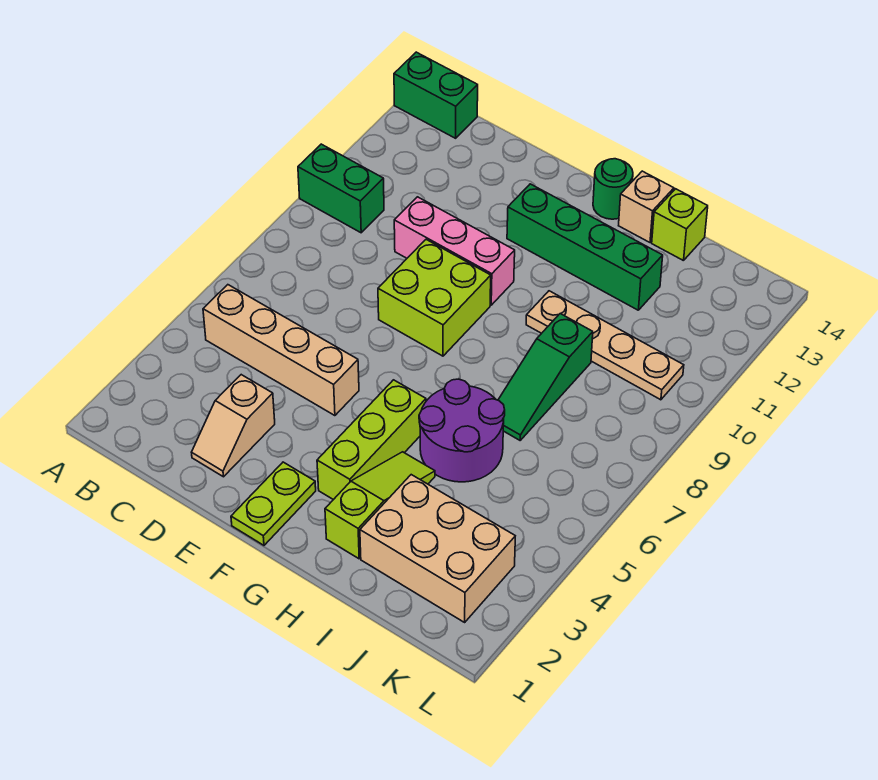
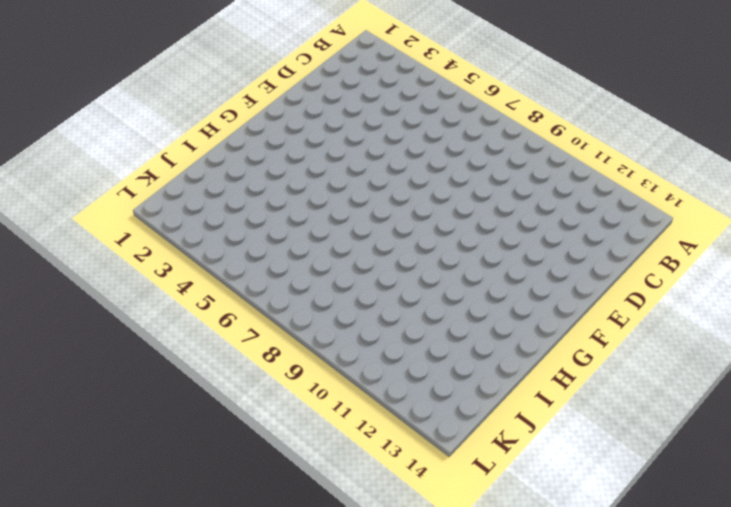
none -> green brick A10:B10 level 1
none -> green brick A14:B14 level 1
none -> tan brick B5:E5 level 1

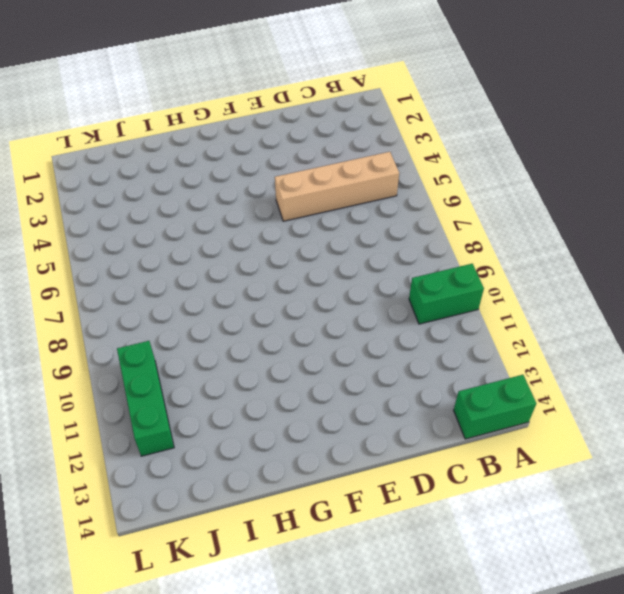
green brick K10:K12 level 1 -> tan plate H10:K10 level 1
none -> tan slope D2:D3 level 1 top 3
none -> pink brick D10:F10 level 1
none -> lime brick E8:F9 level 1

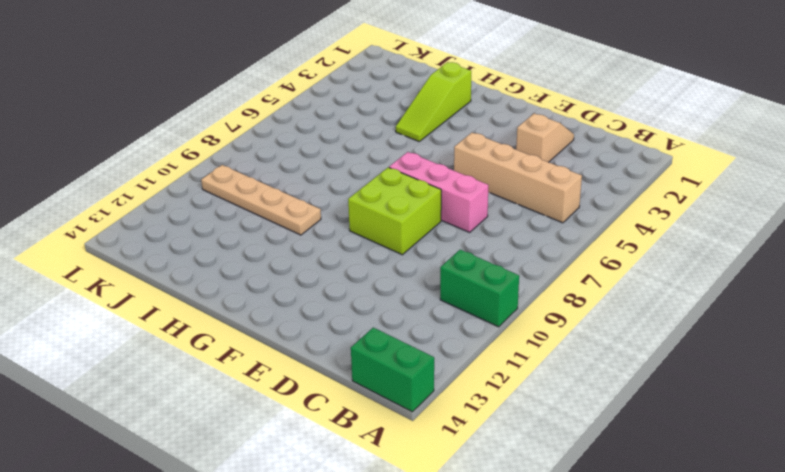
pink brick D7:F7 level 1 -> pink brick D10:F10 level 1
none -> lime plate F1:F2 level 1
none -> green brick F12:I12 level 1
none -> lime brick G3:G5 level 1

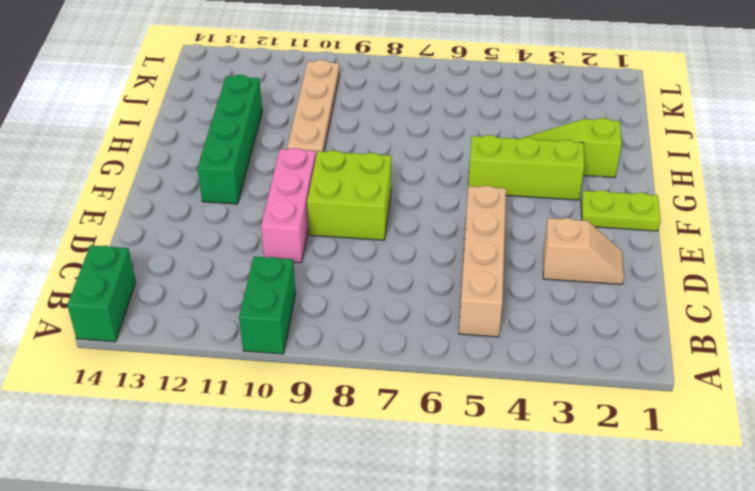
none -> green round brick G14 level 1
none -> purple round brick H5:I6 level 1
none -> tan brick H14 level 1

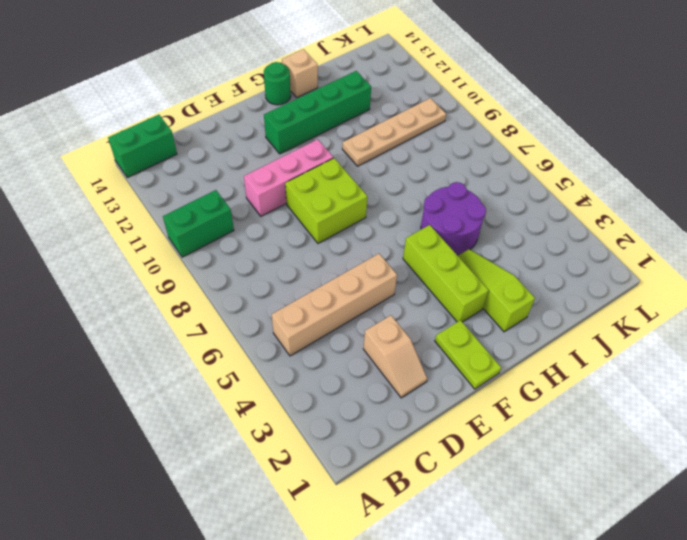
none -> tan brick I2:K3 level 1
none -> green slope I7:I9 level 1 top 9
none -> lime brick I14 level 1

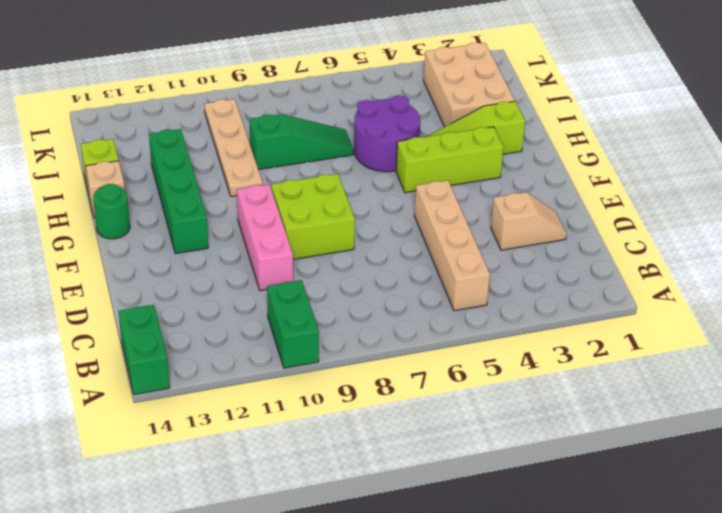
none -> lime plate F1:F2 level 1

